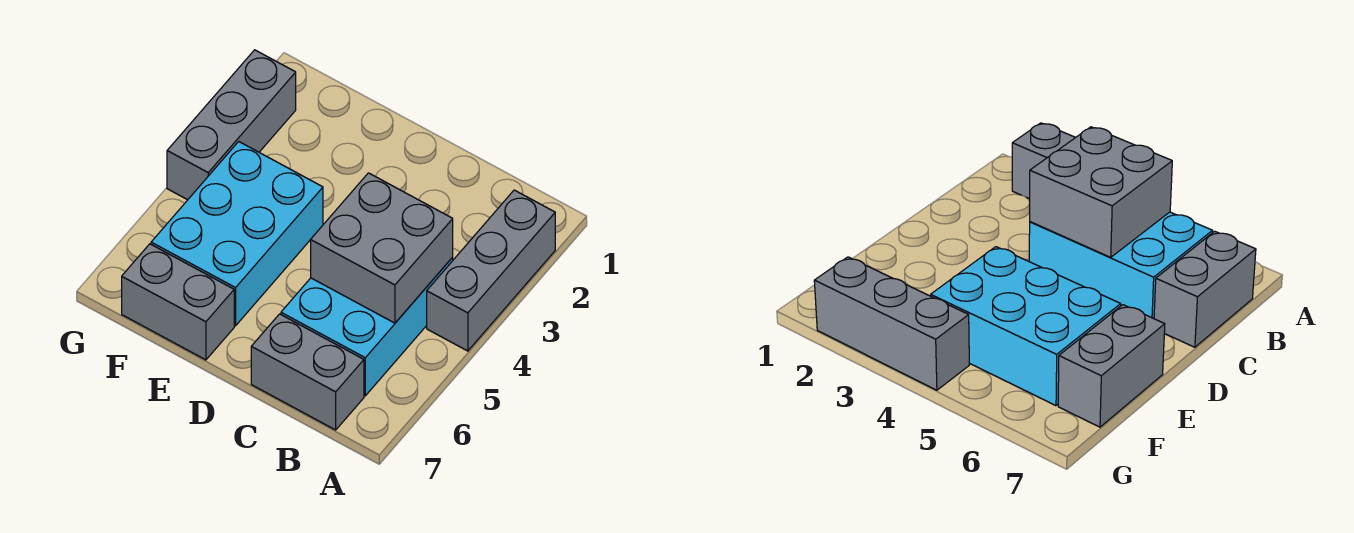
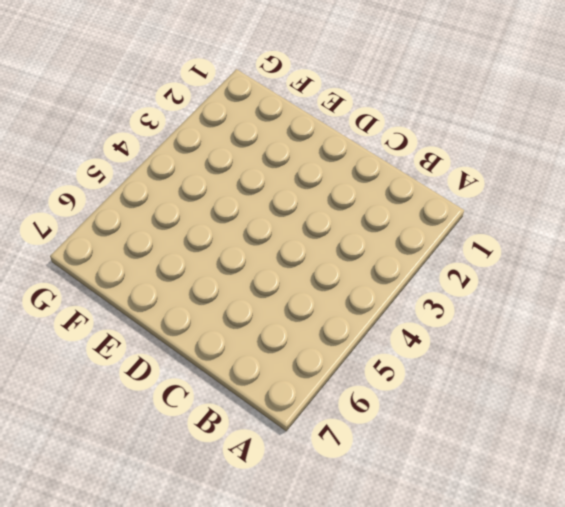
none -> grey brick A2:A4 level 1
none -> cyan brick B4:C6 level 1

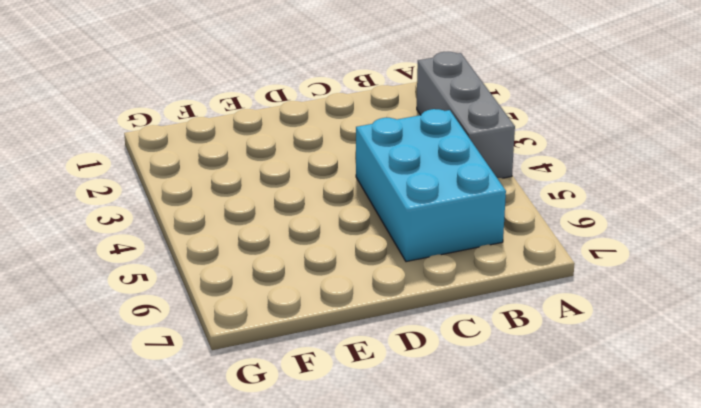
none -> grey brick B7:C7 level 1
none -> cyan brick E4:F6 level 1

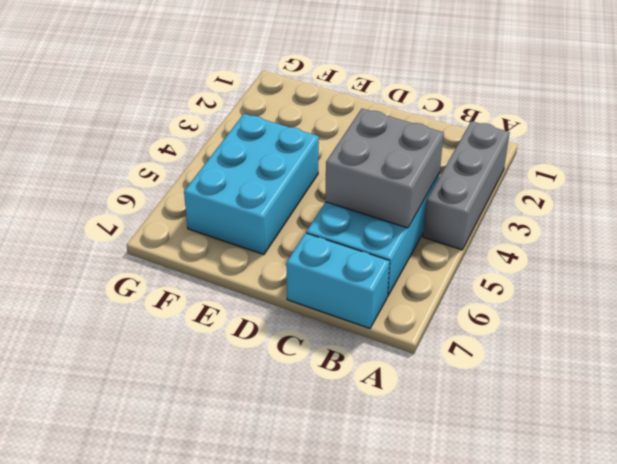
cyan brick B7:C7 level 1 -> grey brick B7:C7 level 1
none -> grey brick E7:F7 level 1
none -> grey brick G2:G4 level 1

